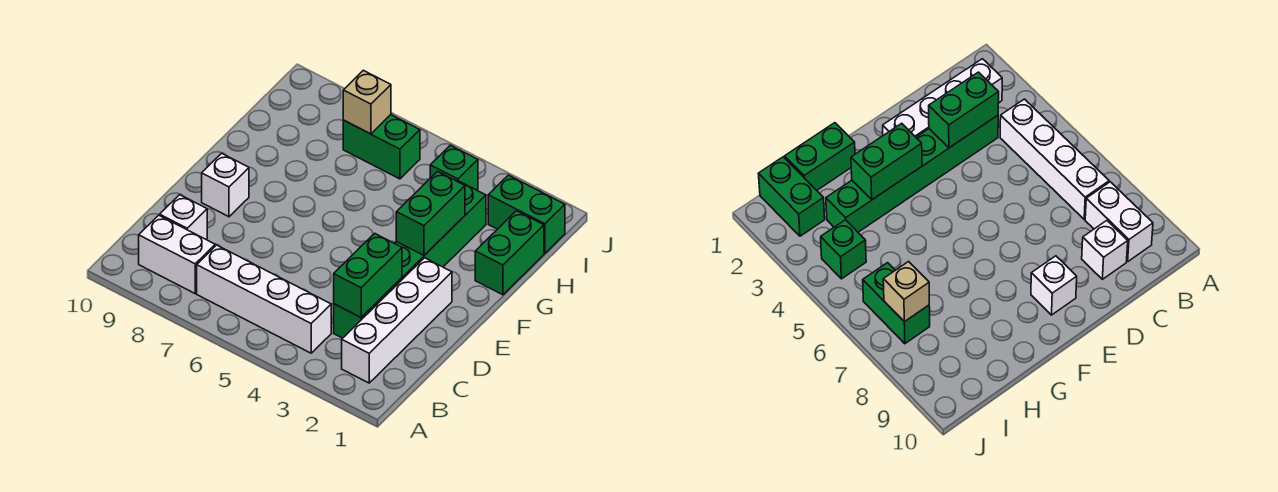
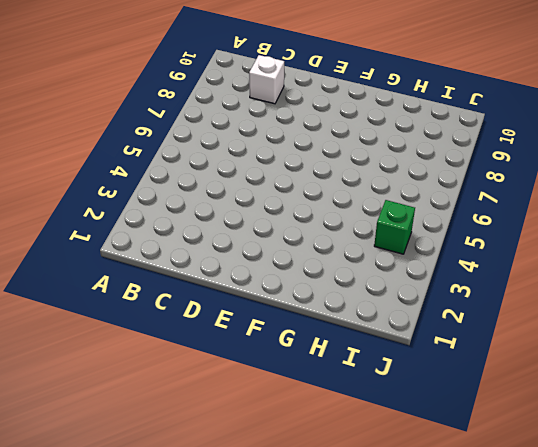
none -> white brick B2:E2 level 1
none -> white brick B4:B7 level 1
none -> white brick B8:B9 level 1

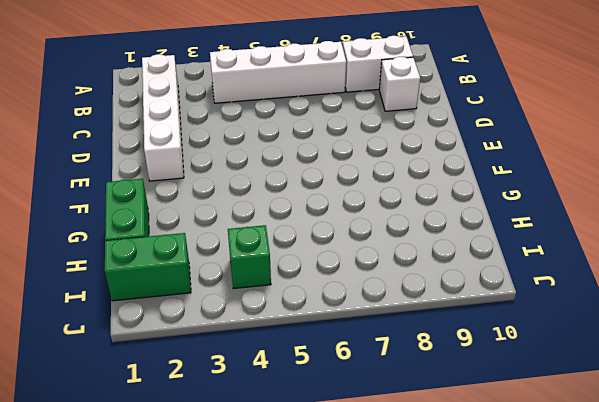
none -> green brick C3:H3 level 1
none -> white brick E9 level 1
none -> green brick I6:I7 level 1

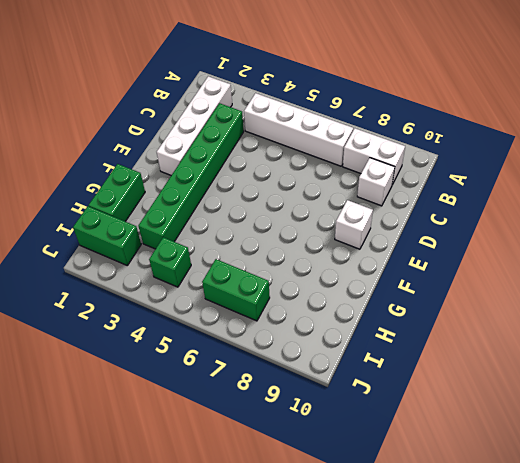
none -> green brick C3:D3 level 2
none -> green brick F3:G3 level 2
none -> tan brick I7 level 2

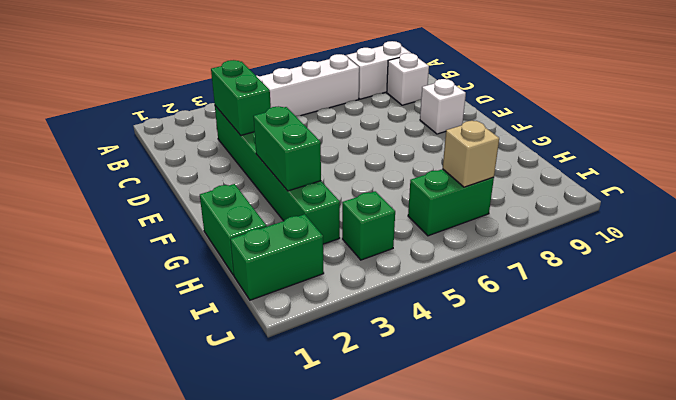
none -> white brick B2:E2 level 1

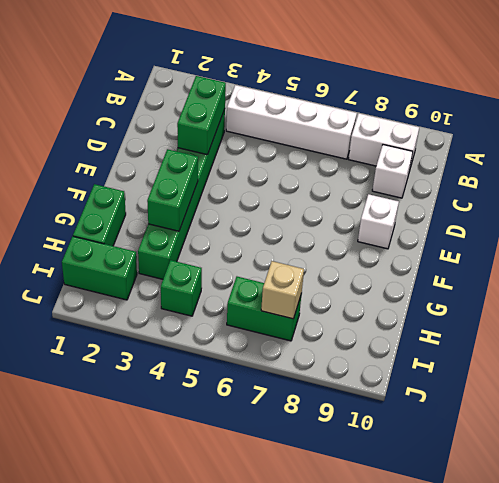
none -> white brick B2:E2 level 1

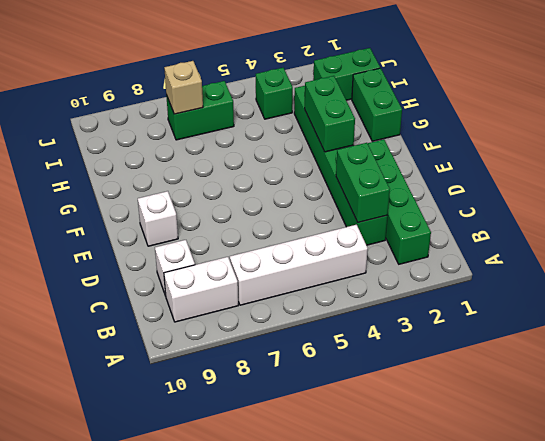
green brick B2:E2 level 1 -> white brick B2:E2 level 1

